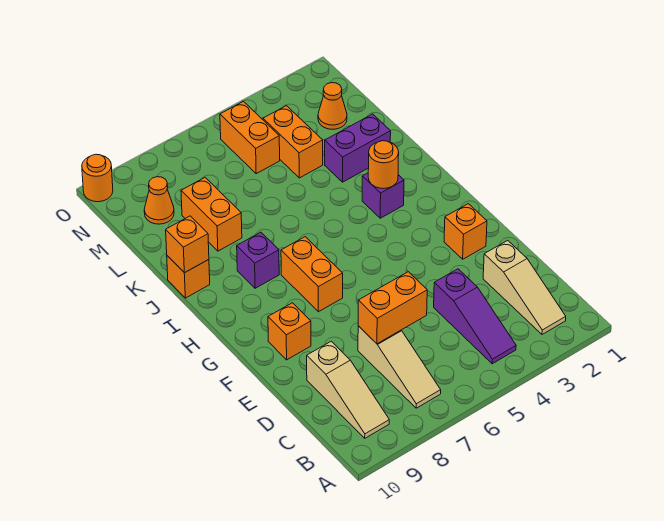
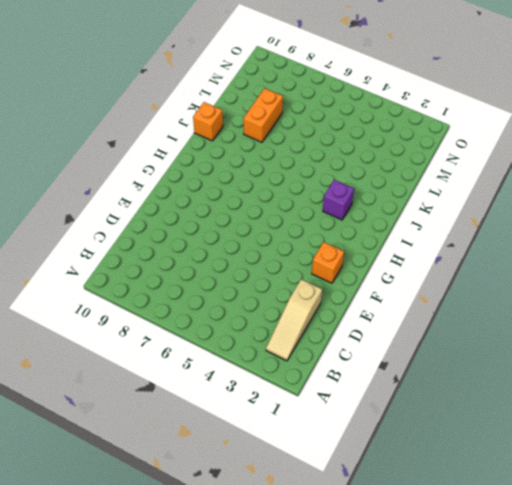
none -> purple slope B4:D4 level 1 top D
none -> tan slope B7:D7 level 1 top D
none -> tan slope B9:D9 level 1 top D

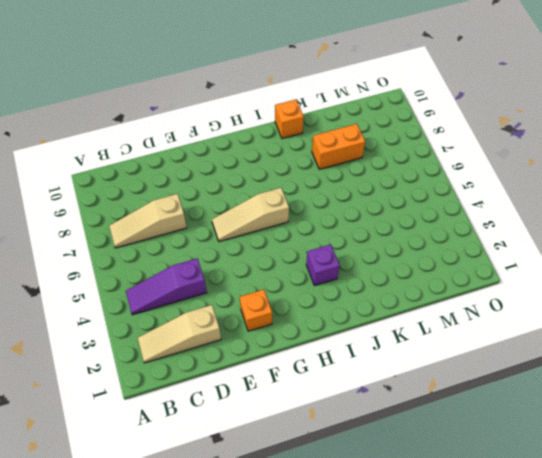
tan slope F6:H6 level 1 top H -> tan slope B9:D9 level 1 top D
none -> orange brick F9 level 1
none -> orange brick G7:H7 level 1
none -> purple brick I8 level 1

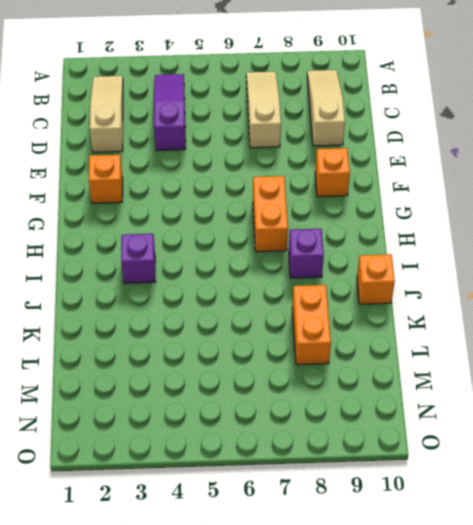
none -> purple brick K2:K3 level 1
none -> orange brick L4:M4 level 1
none -> orange cone M2 level 1

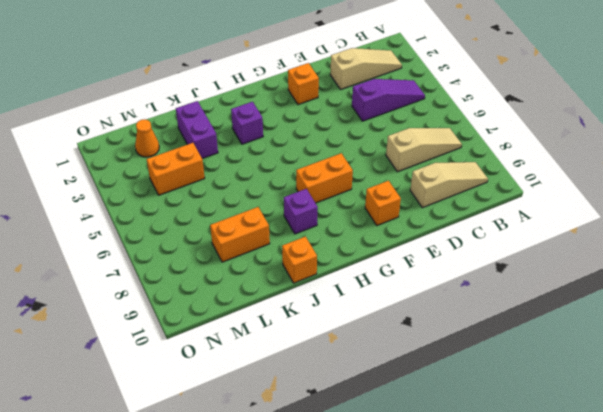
none -> orange brick M5:N5 level 1
none -> orange cone M9 level 1
none -> orange round brick O10 level 1

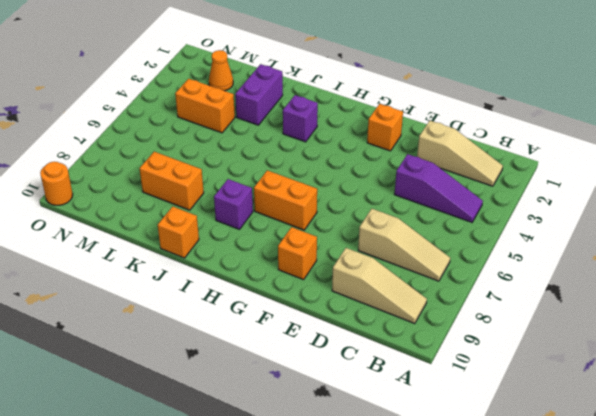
none -> orange brick M5:N5 level 1
none -> orange cone M9 level 1
none -> orange brick D6:D7 level 2

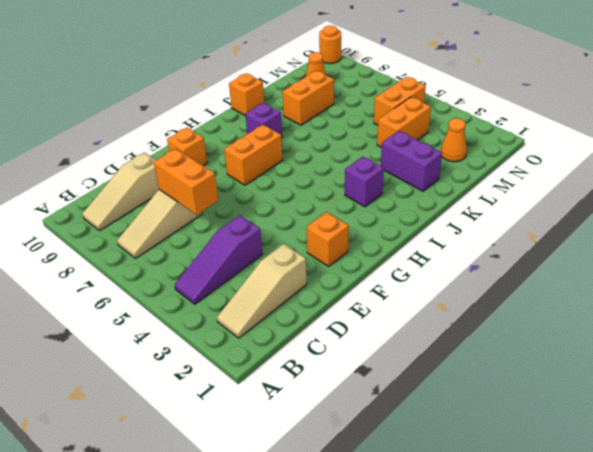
none -> orange round brick I3 level 2
none -> orange brick J10 level 2

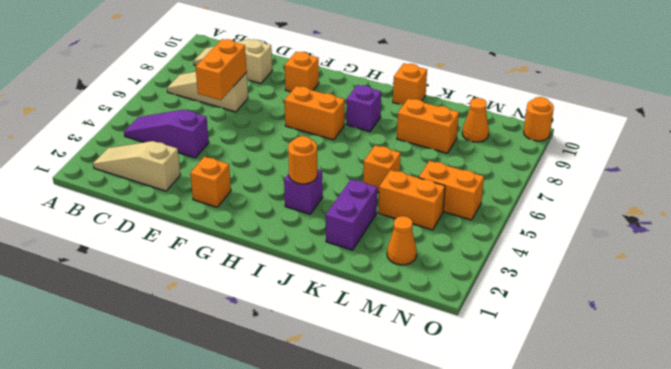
orange brick K5 level 1 -> orange brick J10 level 2

